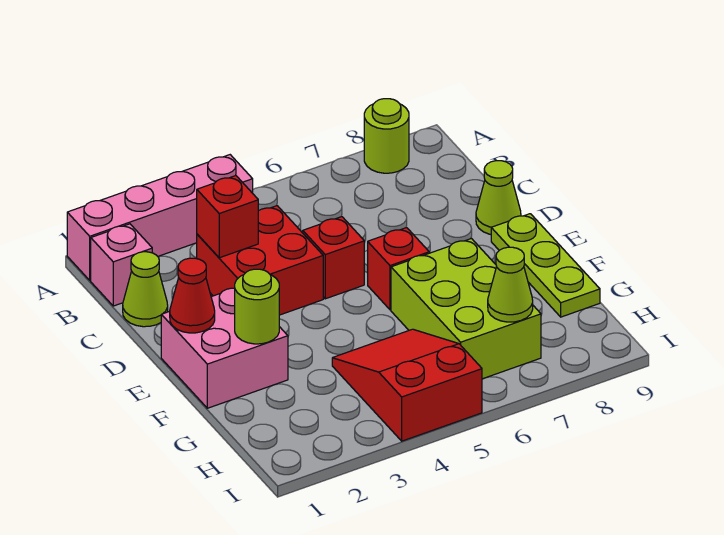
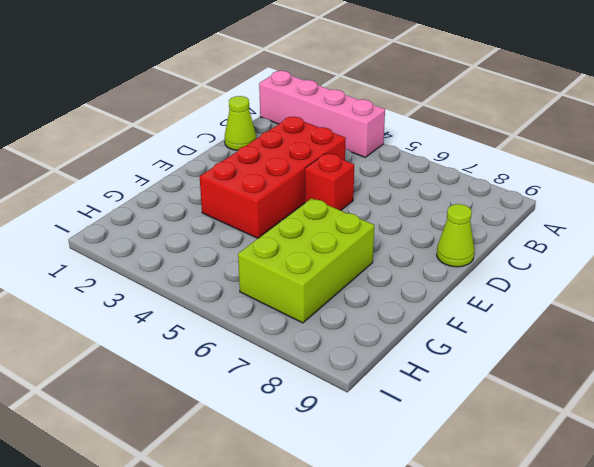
red brick C3:F4 level 1 -> red brick C3:D4 level 1
none -> lime round brick A8 level 1
none -> pink brick B1 level 1
none -> pink brick E1:F2 level 1

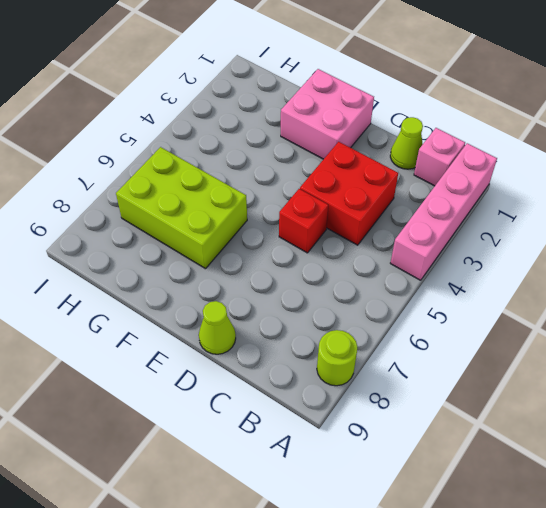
none -> red brick E6 level 1
none -> lime plate E9:G9 level 1
none -> red slope G4:I5 level 1 top I

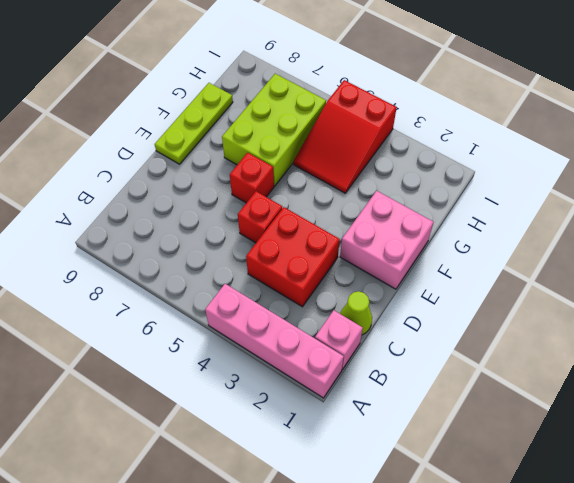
none -> lime round brick A8 level 1
none -> lime cone D9 level 1
none -> red brick C3 level 2

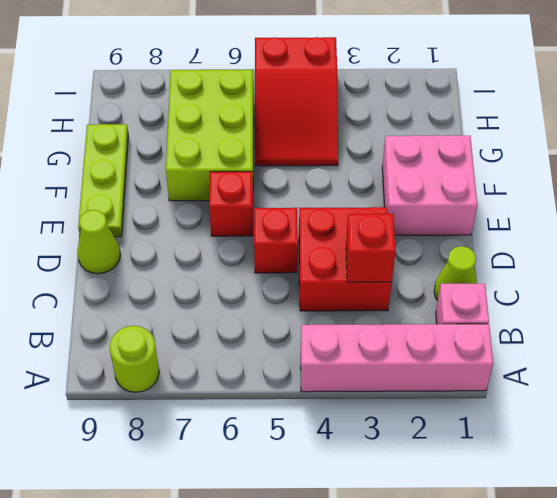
none -> red cone E1 level 2
none -> lime round brick F2 level 2
none -> lime cone H7 level 2

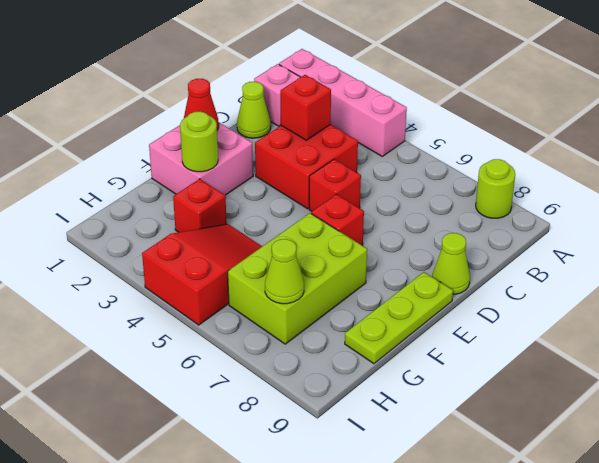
red brick G3 level 1 -> none

